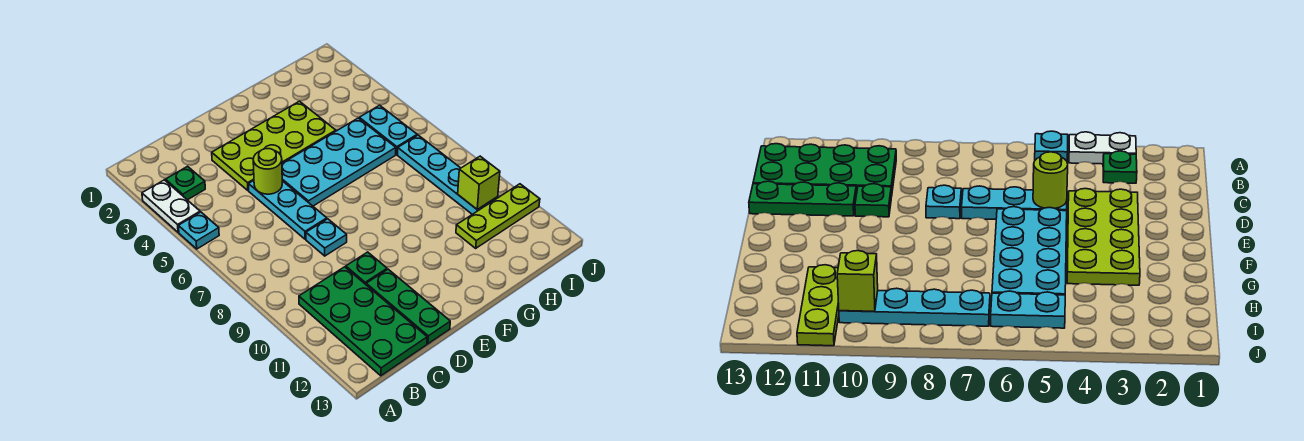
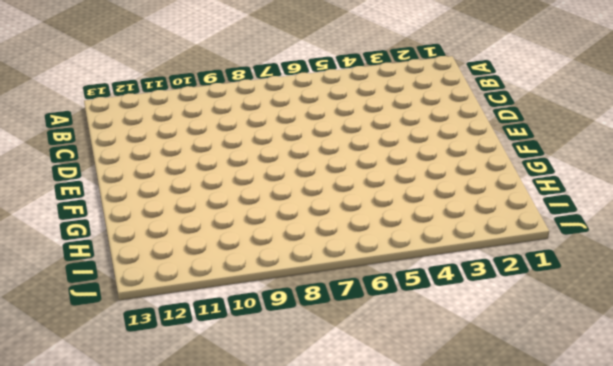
none -> white plate A3:A4 level 1
none -> cyan plate A5 level 1
none -> green plate B3 level 1

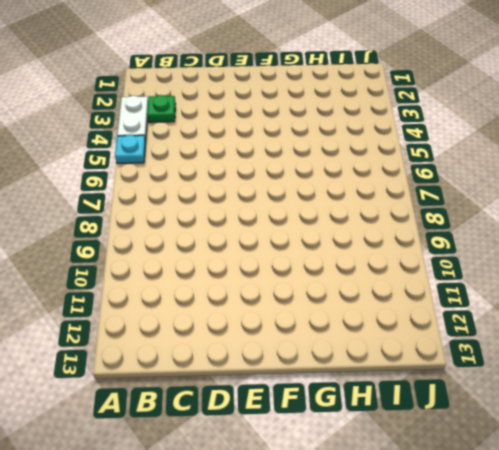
none -> green plate B10:C13 level 1
none -> lime plate D3:G4 level 1
none -> cyan plate D5:D7 level 1

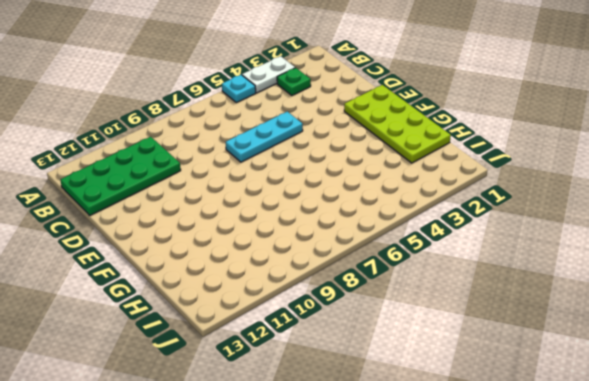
lime plate E1:H2 level 1 -> lime plate D3:G4 level 1
none -> cyan plate D8 level 1
none -> green plate D10 level 1
none -> green plate D11:D13 level 1

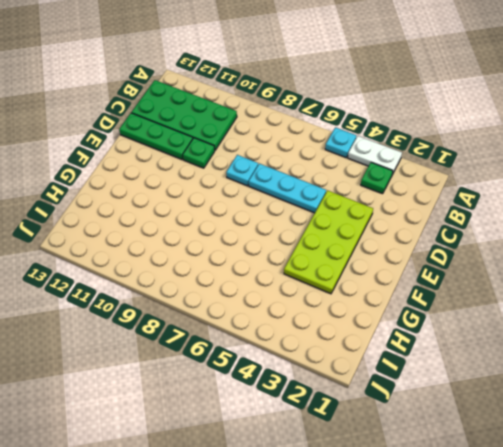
none -> cyan plate E5:H6 level 1
none -> lime plate H11:J11 level 1
none -> cyan plate I5:I6 level 1

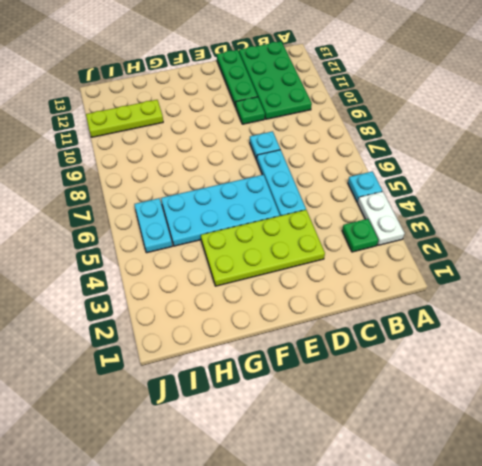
none -> cyan plate I7:I10 level 1
none -> lime round brick D5 level 2
none -> lime brick I10 level 2

